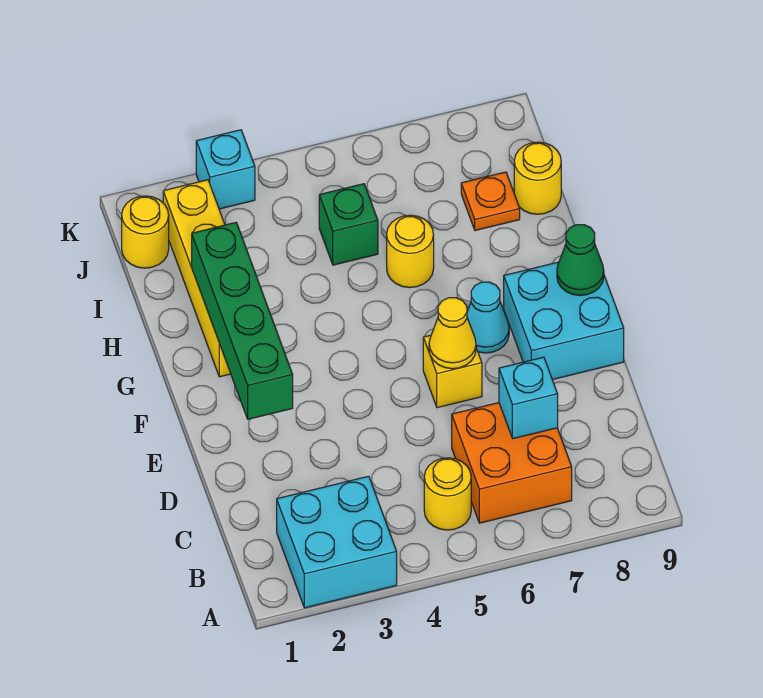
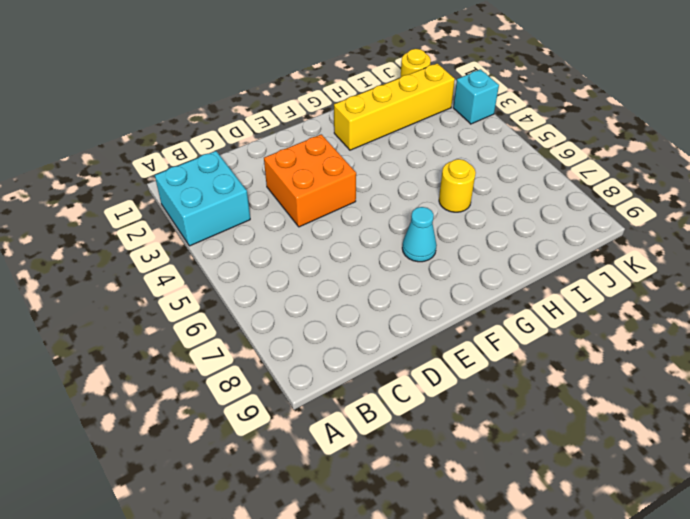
orange brick D3:E4 level 1 -> orange brick B6:C7 level 1
none -> yellow round brick B5 level 1
none -> yellow brick E6 level 1
none -> cyan brick E8:F9 level 1

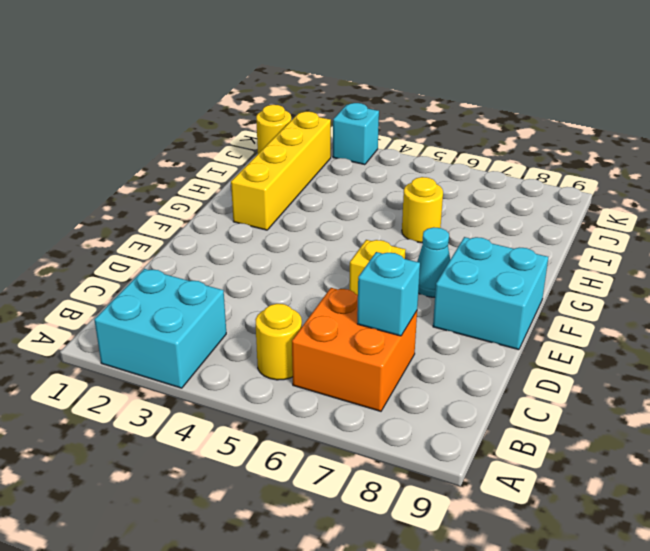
none -> green brick I5 level 1
none -> orange plate I8 level 1
none -> yellow round brick I9 level 1

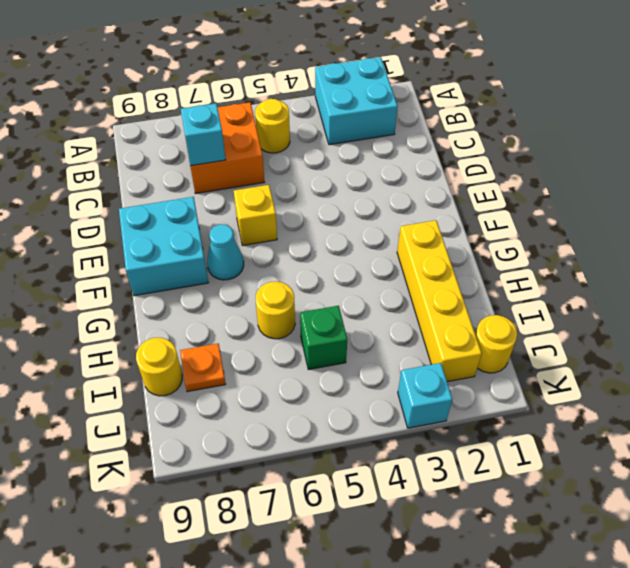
none -> green brick E2:H2 level 2
none -> yellow cone E6 level 2
none -> green cone F9 level 2

